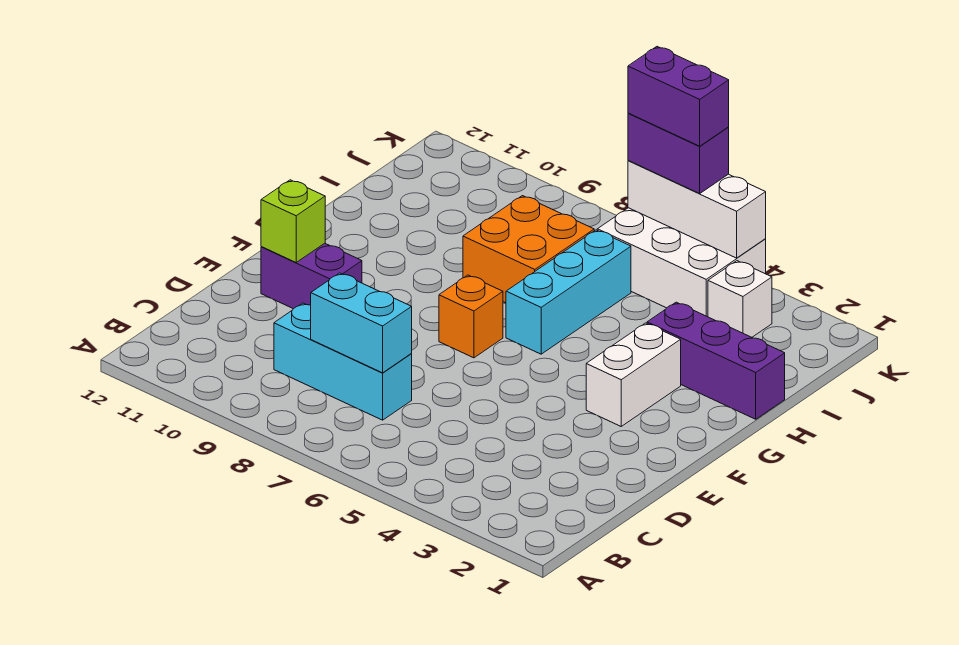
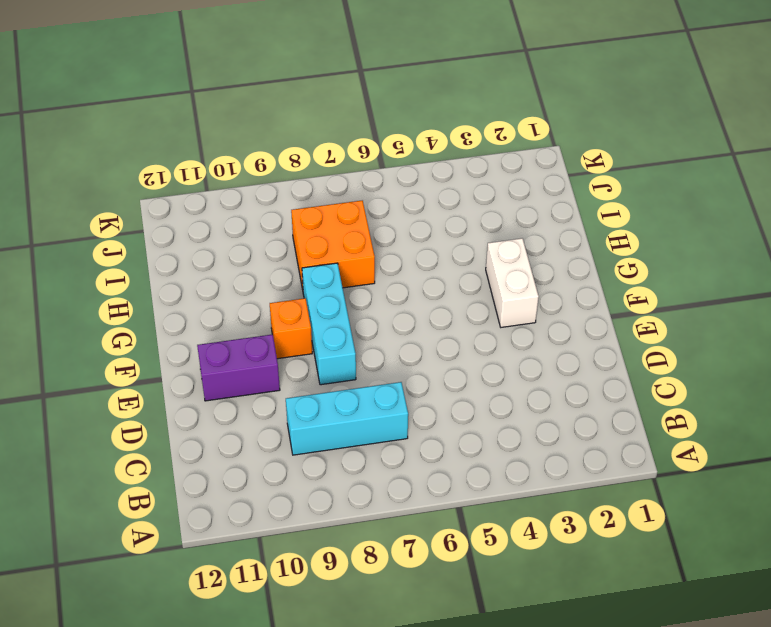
cyan brick E8:G8 level 1 -> cyan brick G6:I6 level 1
orange brick F9 level 1 -> orange brick F7 level 1
none -> purple brick H1:H3 level 1
none -> white brick J3 level 1
none -> white brick J4:K6 level 1

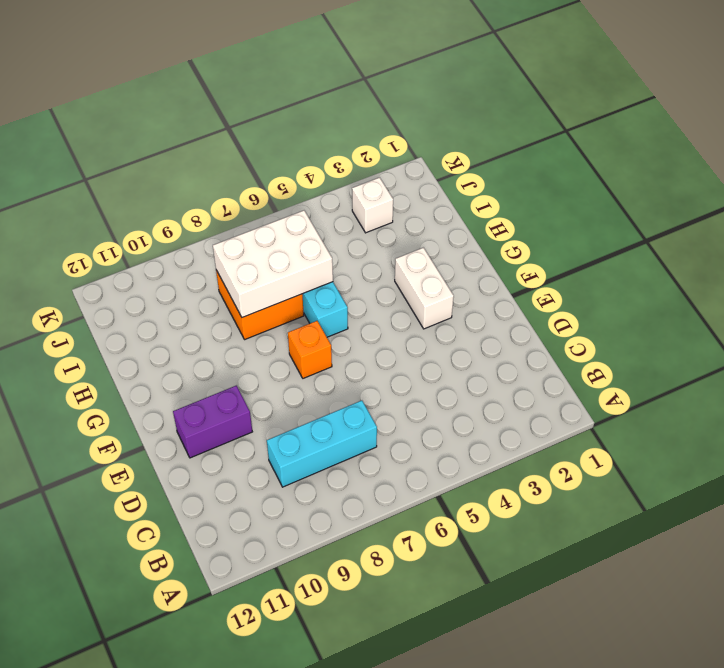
white brick H6:I8 level 2 -> white brick J4:K6 level 1
none -> purple brick H1:H3 level 1
none -> cyan brick C7:C8 level 2
none -> lime brick E11 level 2

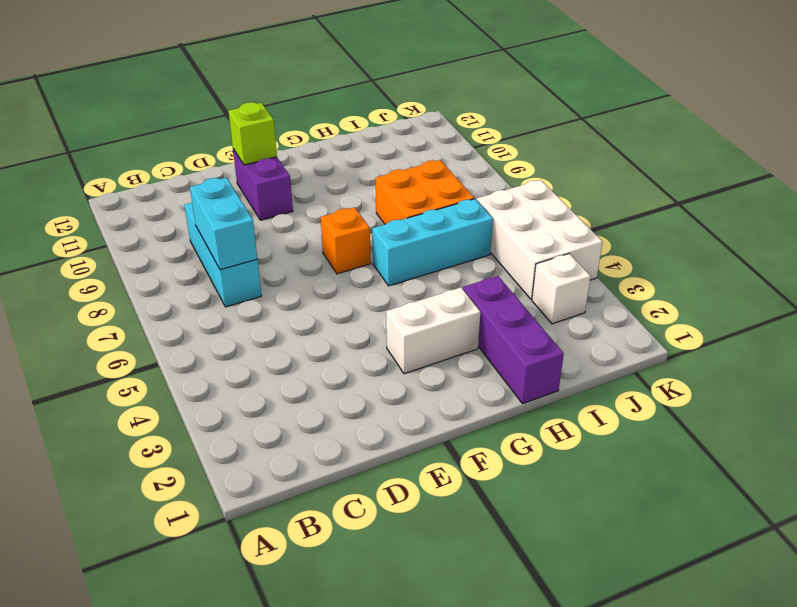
none -> white brick K4:K6 level 2
none -> purple brick K5:K6 level 3
none -> purple brick K5:K6 level 4

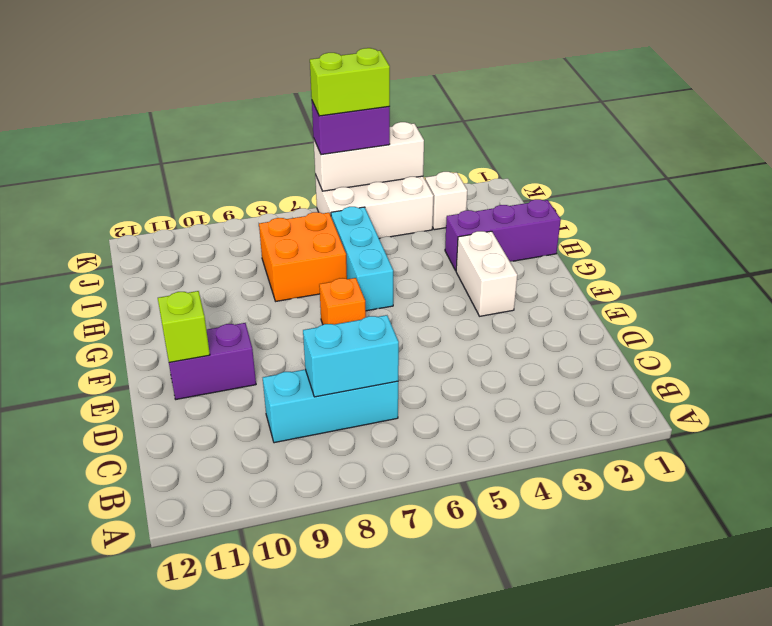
lime brick K5:K6 level 4 -> purple brick K5:K6 level 4

